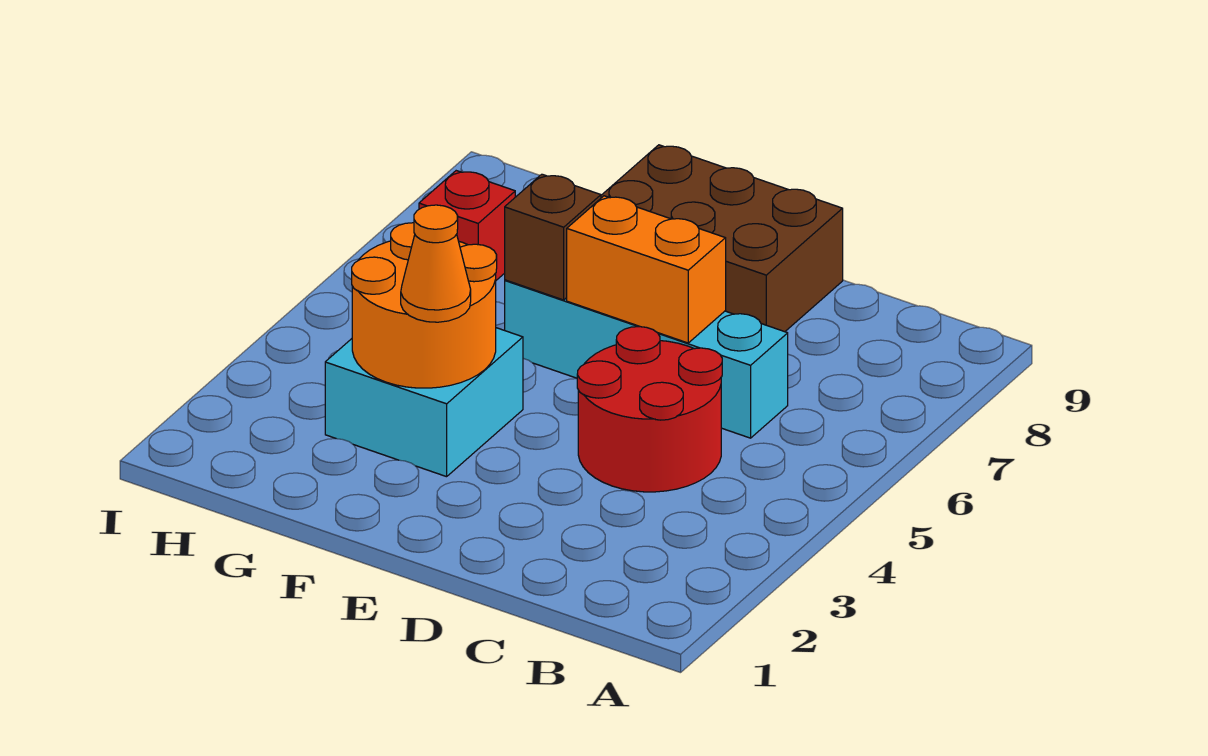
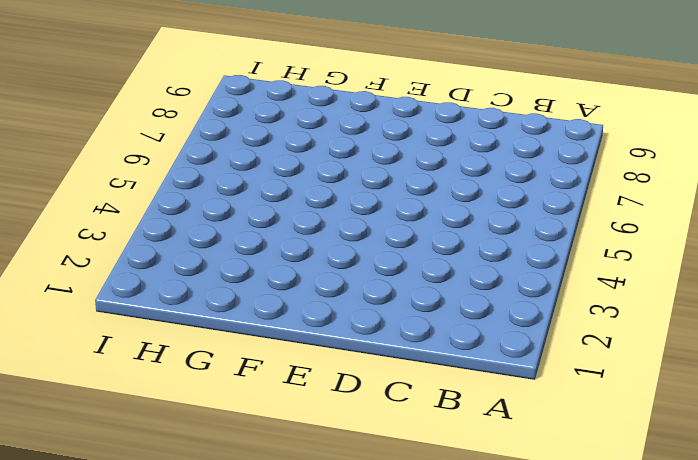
none -> red round brick C4:D5 level 1
none -> cyan brick C6:F6 level 1

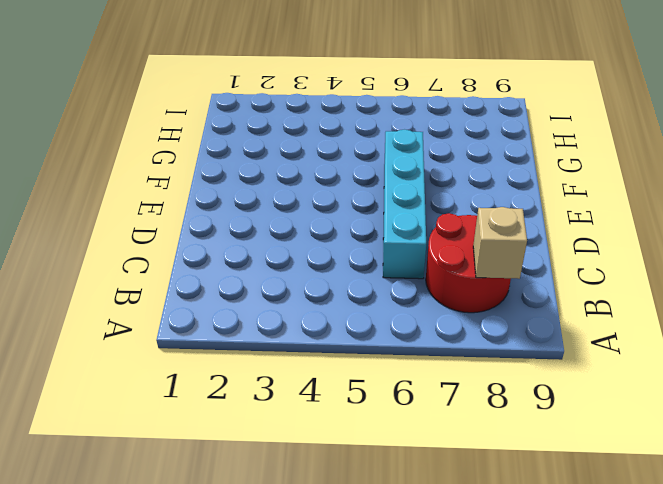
red round brick B7:C8 level 1 -> red round brick C4:D5 level 1
tan brick B8 level 2 -> none
none -> brown brick D8:F9 level 1
none -> cyan brick F3:G4 level 1

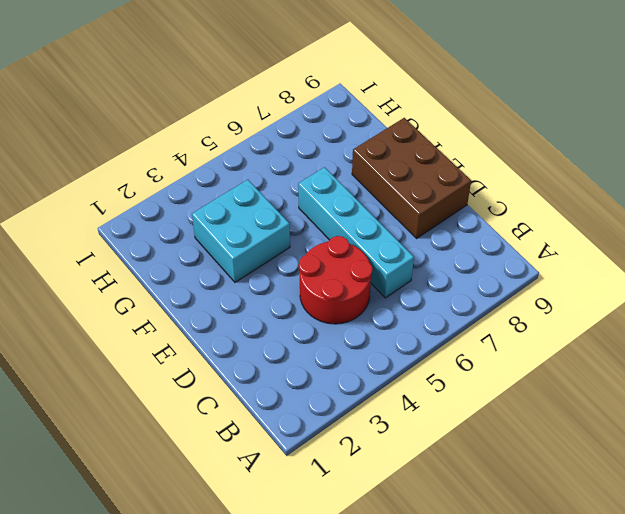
none -> red brick H7 level 1
none -> orange brick D6:E6 level 2

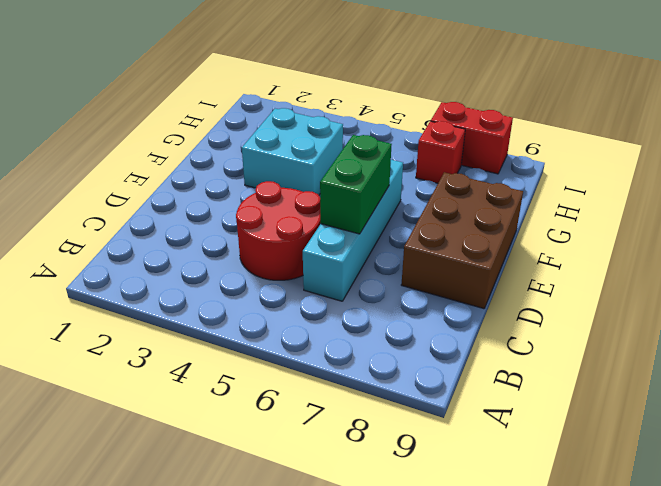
green brick D6:E6 level 2 -> orange brick D6:E6 level 2
red brick I7:I8 level 1 -> none
none -> orange round brick F3:G4 level 2
none -> brown brick F6 level 2

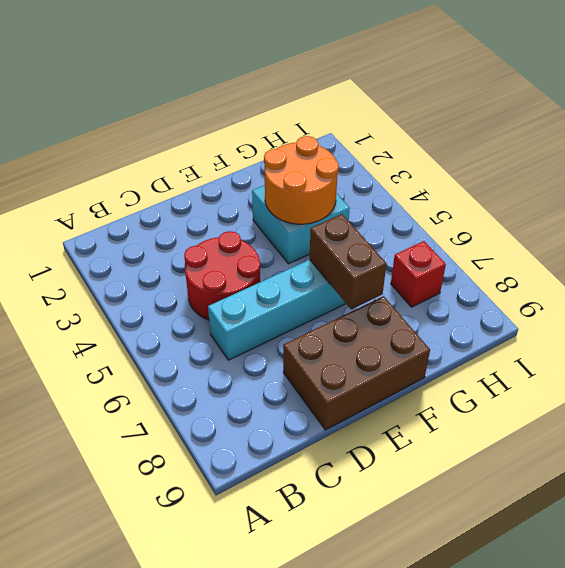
brown brick F6:F7 level 2 -> brown brick F6 level 2
none -> orange brick D6:E6 level 2
none -> orange cone F3 level 3

